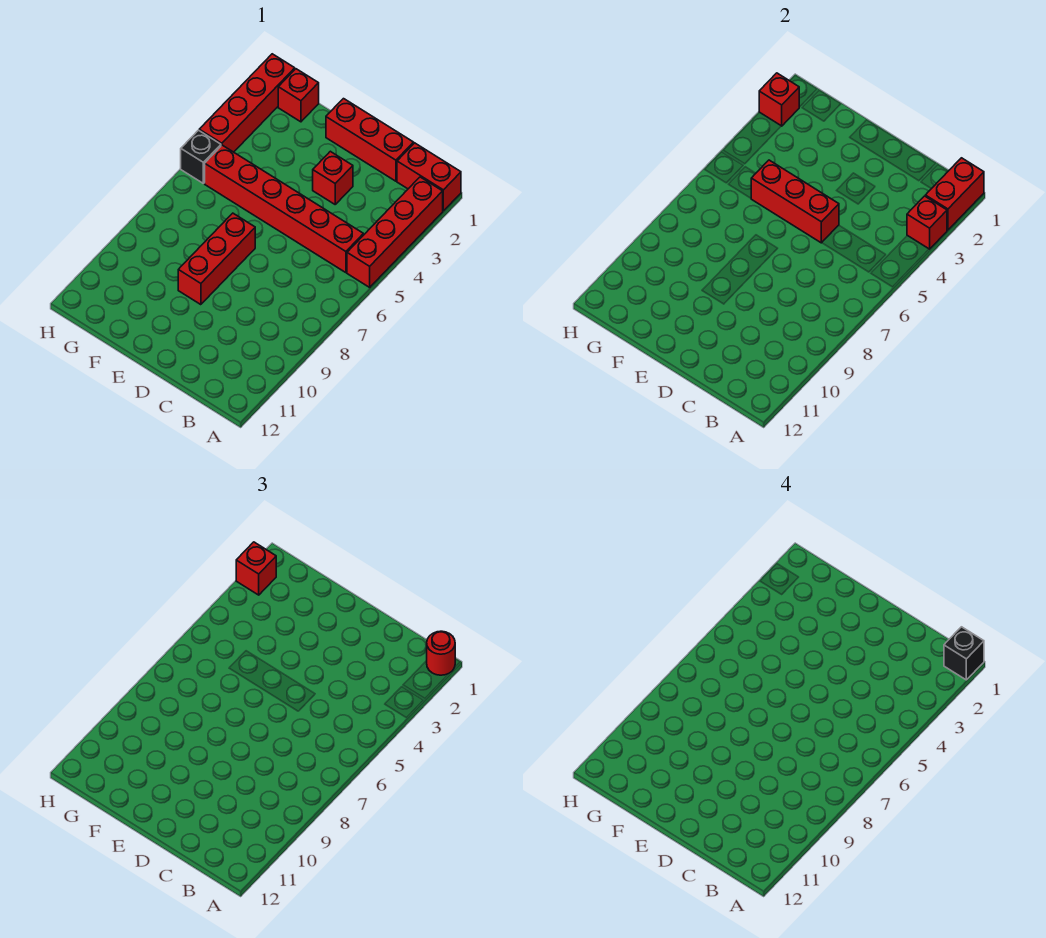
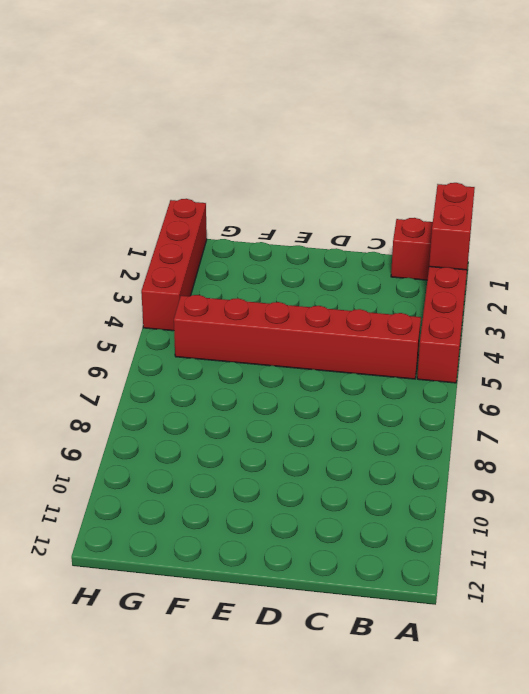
none -> red brick C1:E1 level 1
none -> red brick D3 level 1
none -> red brick E7:E9 level 1

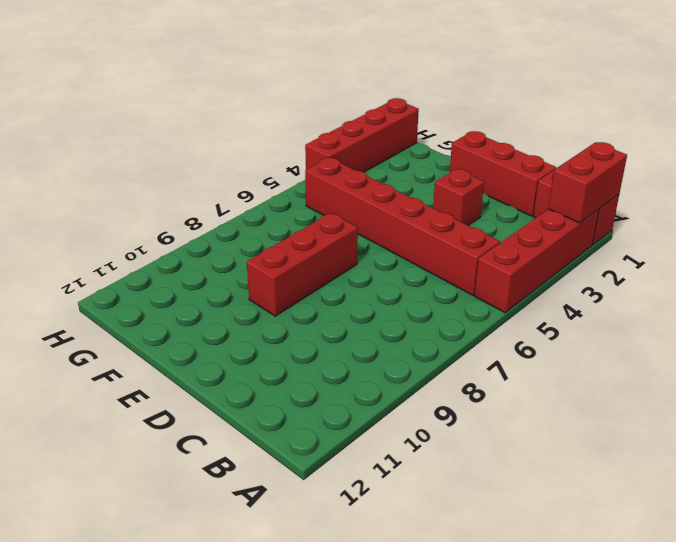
none -> red brick G1 level 1
none -> black brick H5 level 1
none -> red brick A3 level 2

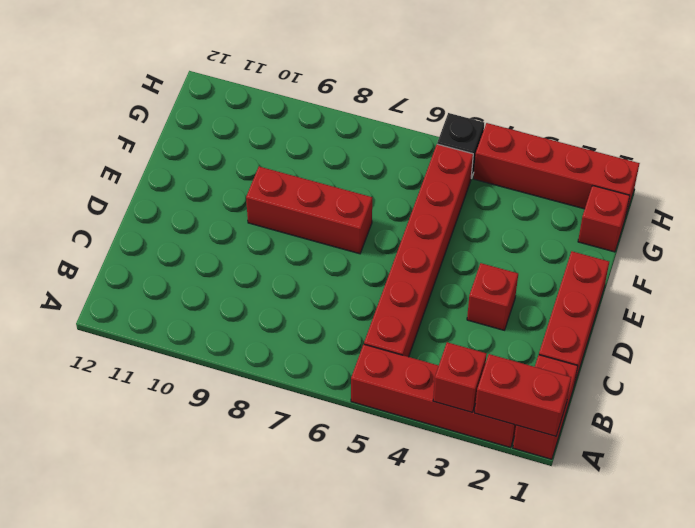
none -> red brick D5:F5 level 2
none -> red brick H2 level 2
none -> red round brick A1 level 3

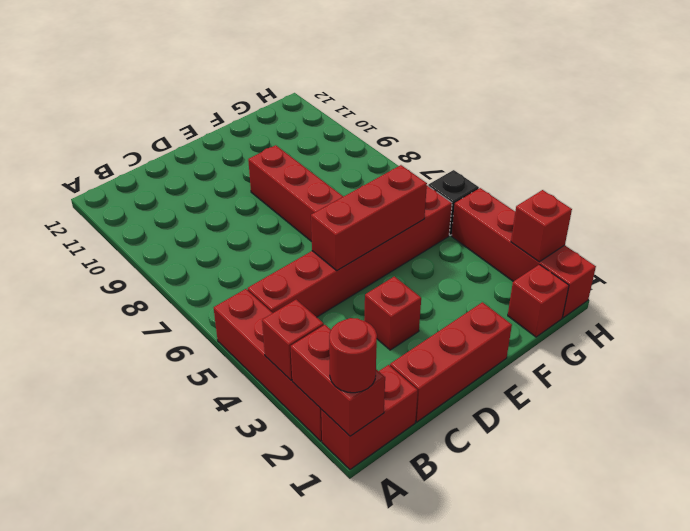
none -> red brick H2 level 3
none -> black brick A1 level 4

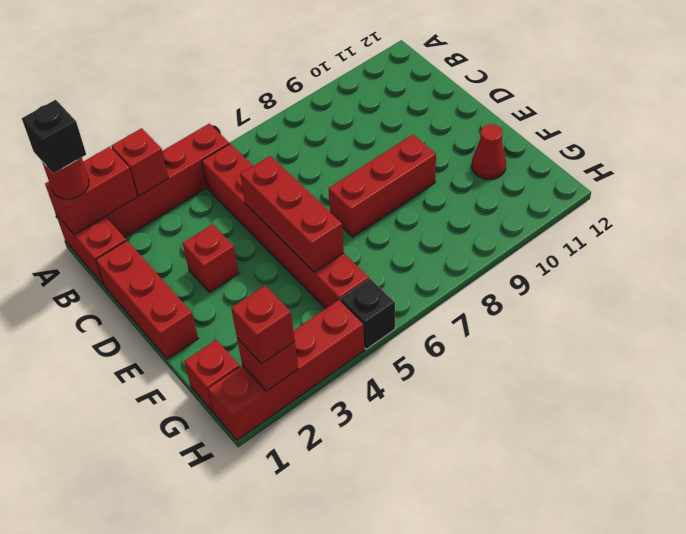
red cone F11 level 1 -> none

